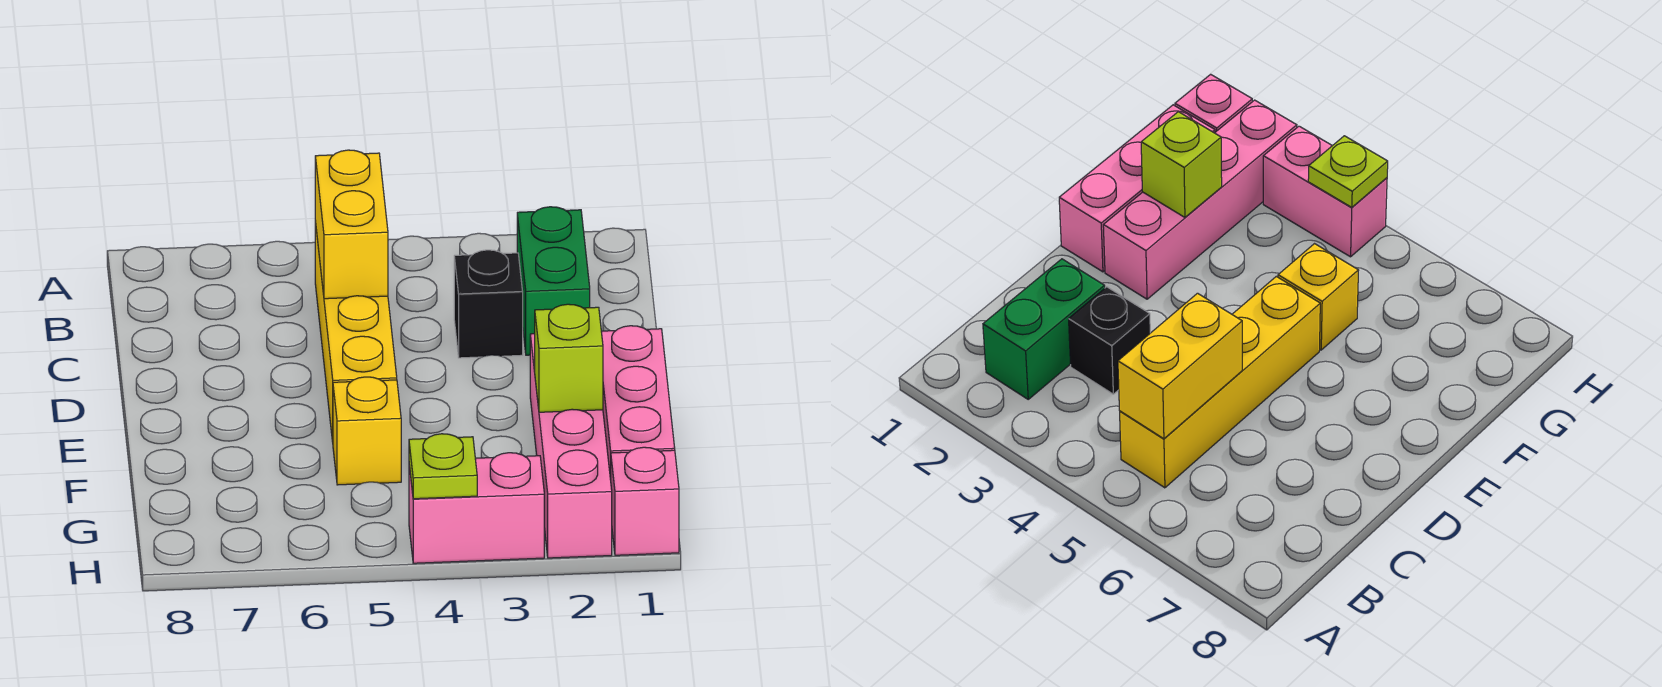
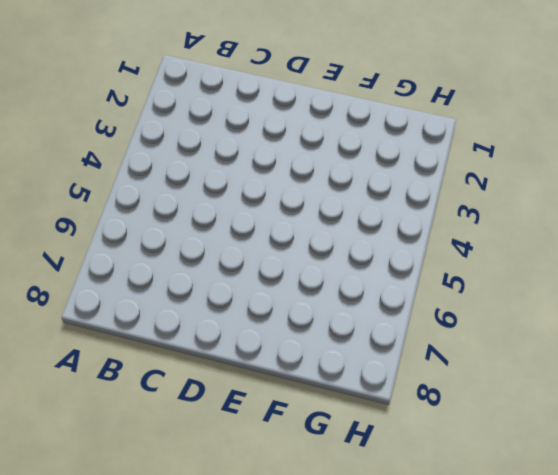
none -> green brick B2:C2 level 1
none -> yellow brick B5:E5 level 1

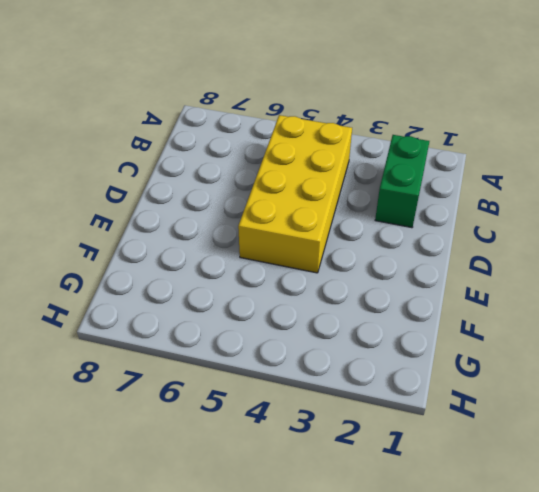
yellow brick B4:E5 level 1 -> yellow brick B5:E5 level 1
none -> black brick C3 level 1
none -> pink brick E1:G1 level 1

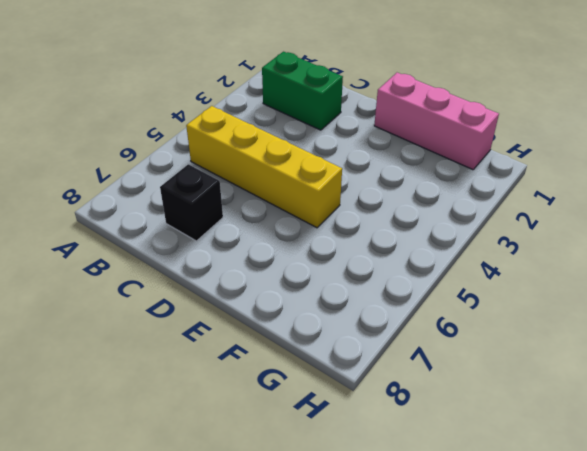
black brick C7 level 1 -> black brick C3 level 1
none -> pink brick E2:H2 level 1
none -> yellow brick F5 level 1

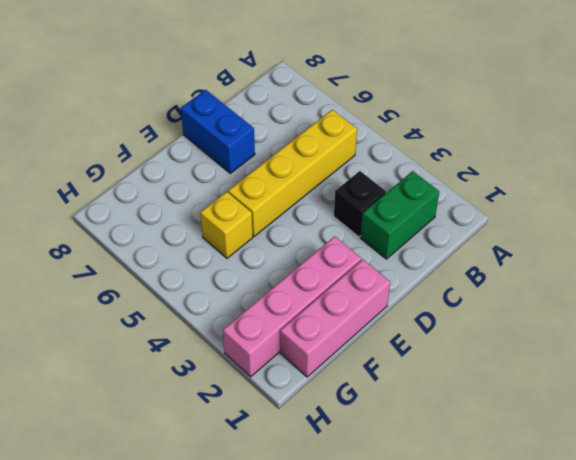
blue brick D7:D8 level 1 -> none
none -> pink brick H1 level 1
none -> pink brick H3:H4 level 1

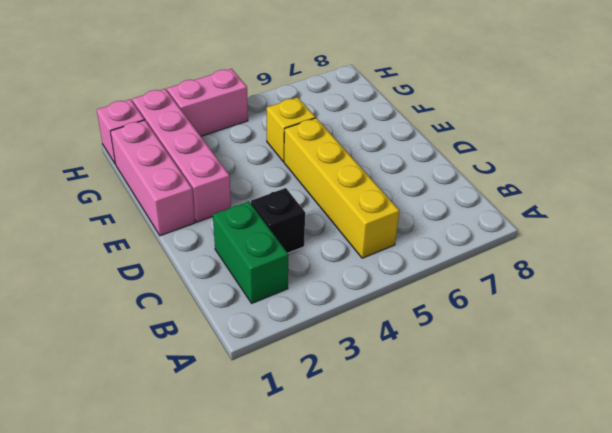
none -> yellow brick B5:C5 level 2
none -> lime brick F2 level 2

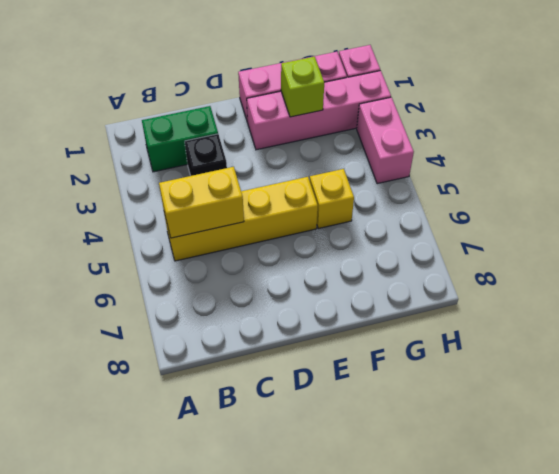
none -> lime plate H4 level 2

